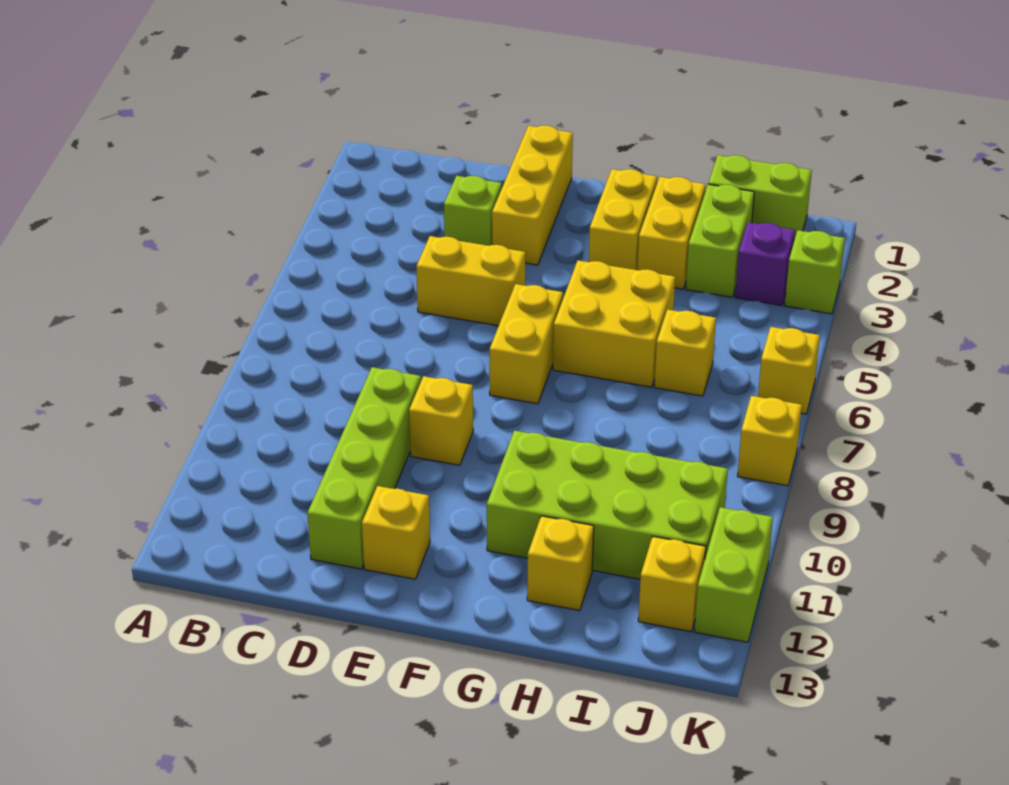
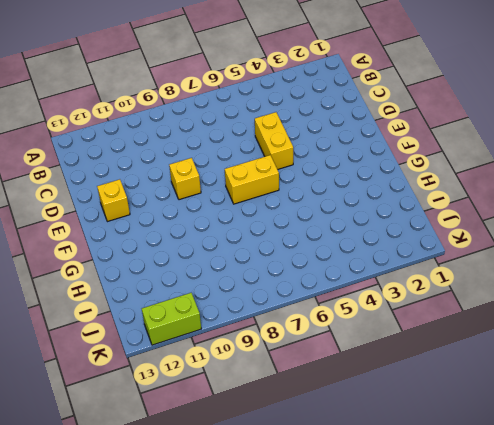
none -> lime brick D3 level 1
none -> lime brick D9:D12 level 1
none -> yellow brick E1:E3 level 1

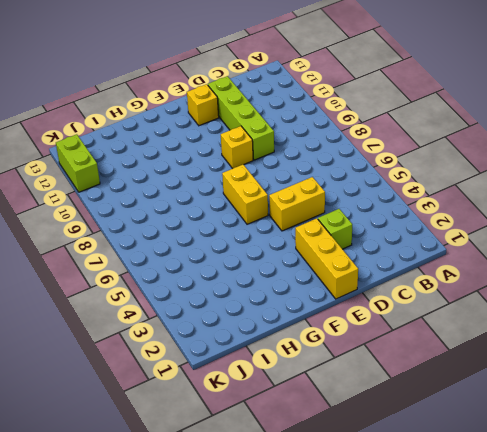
none -> yellow brick G2:G3 level 1
none -> yellow brick G5:H6 level 1
none -> lime brick G10:J11 level 1

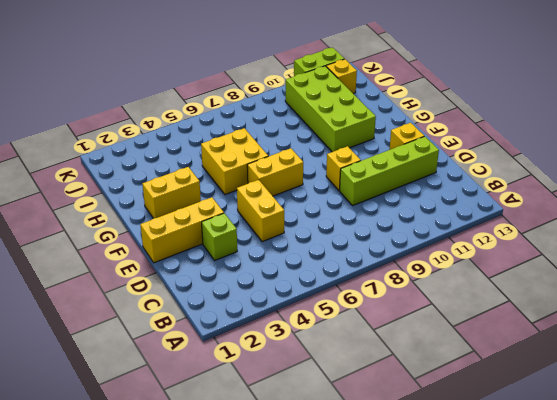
none -> yellow brick H2:H3 level 1
none -> yellow brick H12 level 1
none -> lime brick I1:J1 level 1

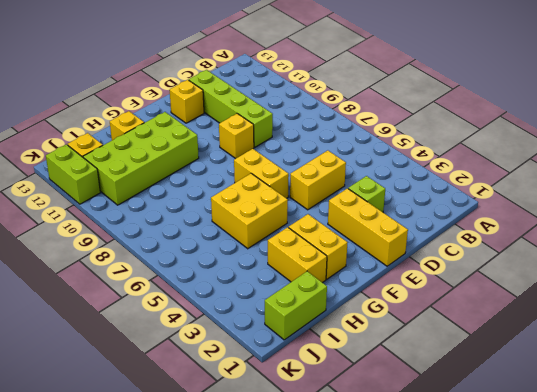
none -> lime brick I2:I3 level 1
none -> yellow brick I6 level 1
none -> purple brick J3 level 1

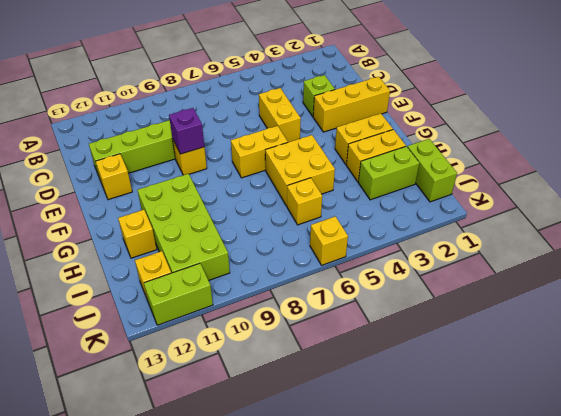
purple brick E9 level 2 -> purple brick J3 level 1
none -> lime brick K3 level 1
none -> yellow brick K8 level 1

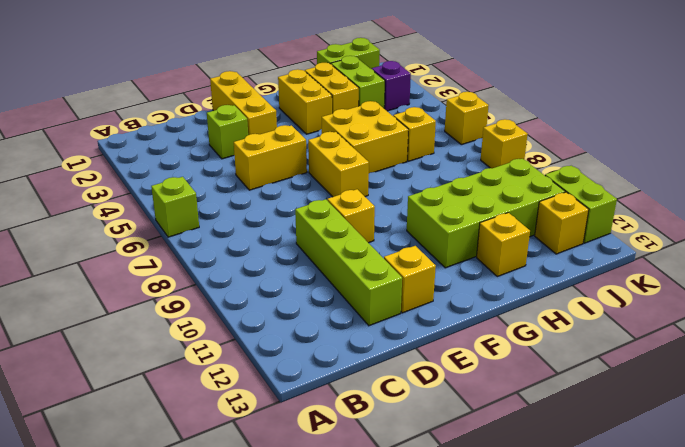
lime brick A6 level 1 -> lime brick K3 level 1

